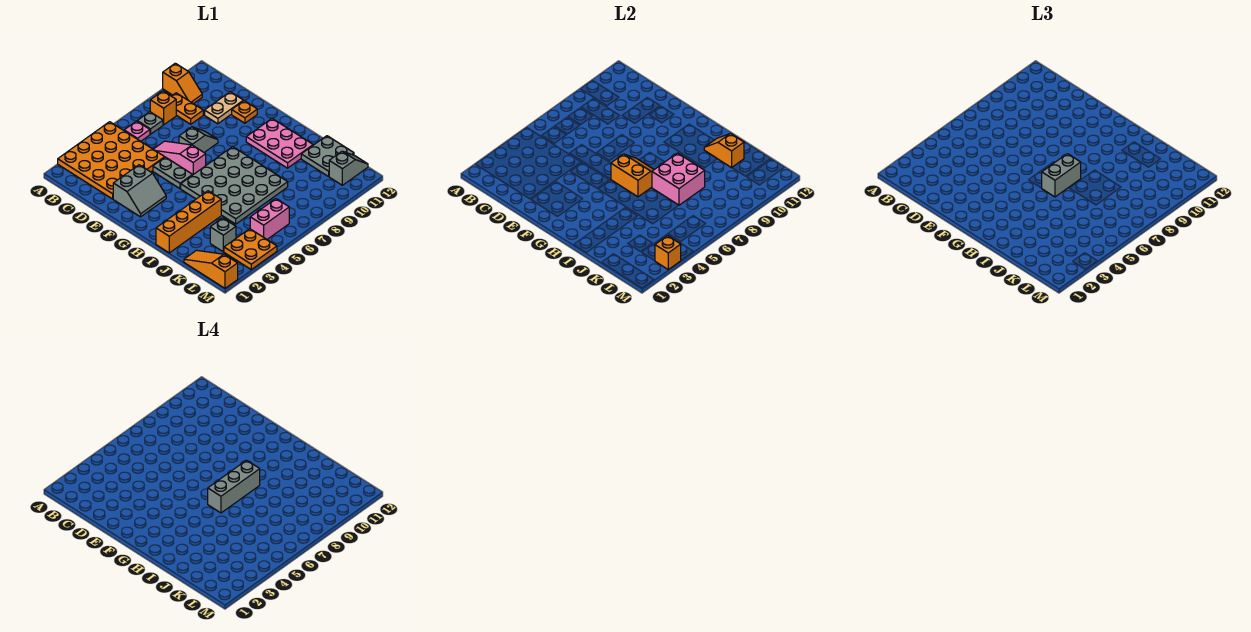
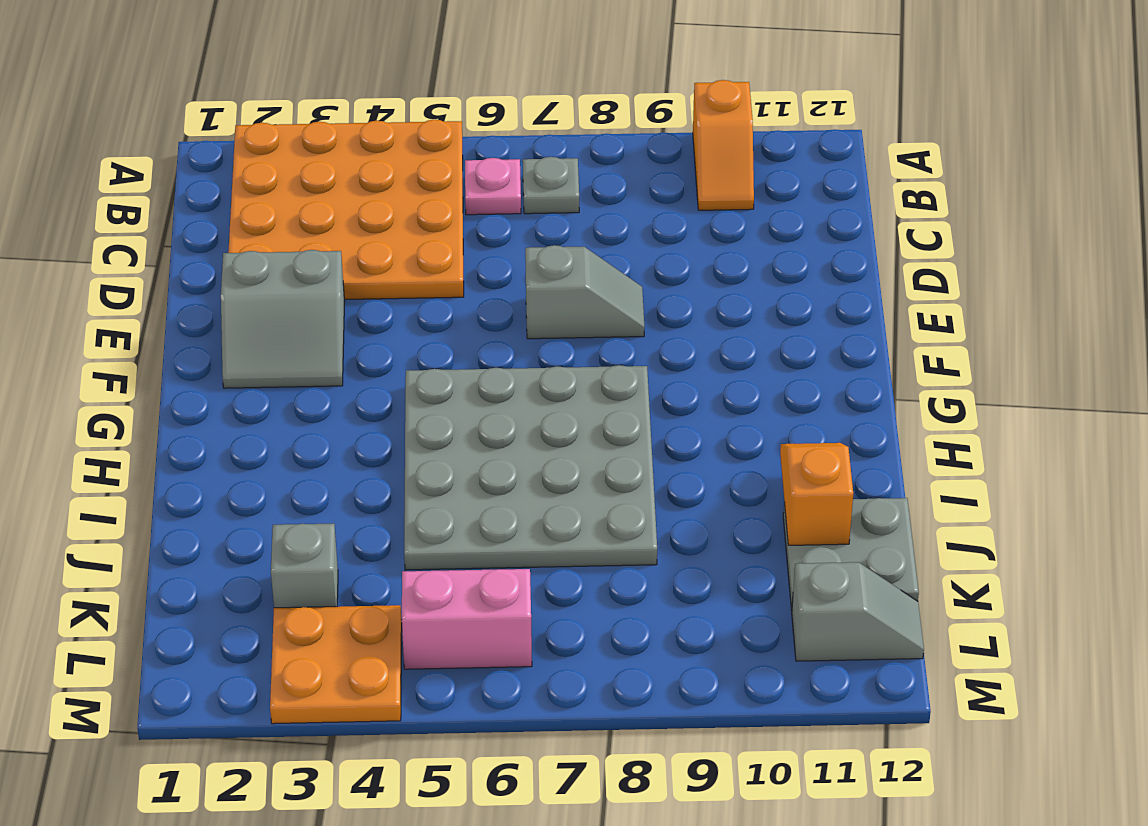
none -> orange brick B8 level 1
none -> orange plate B9:C9 level 1
none -> pink slope D6:F6 level 1 top F

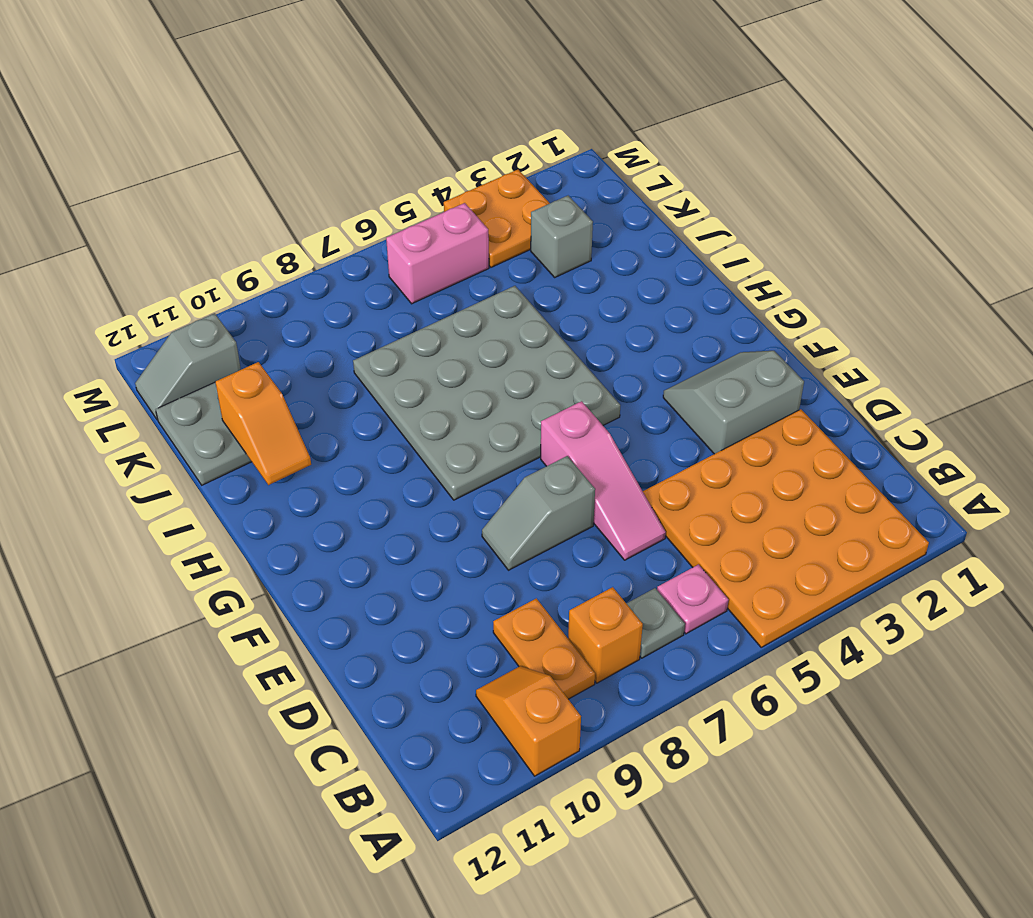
none -> tan plate D10:D11 level 1
none -> grey plate E5:F5 level 1
none -> orange plate E11 level 1

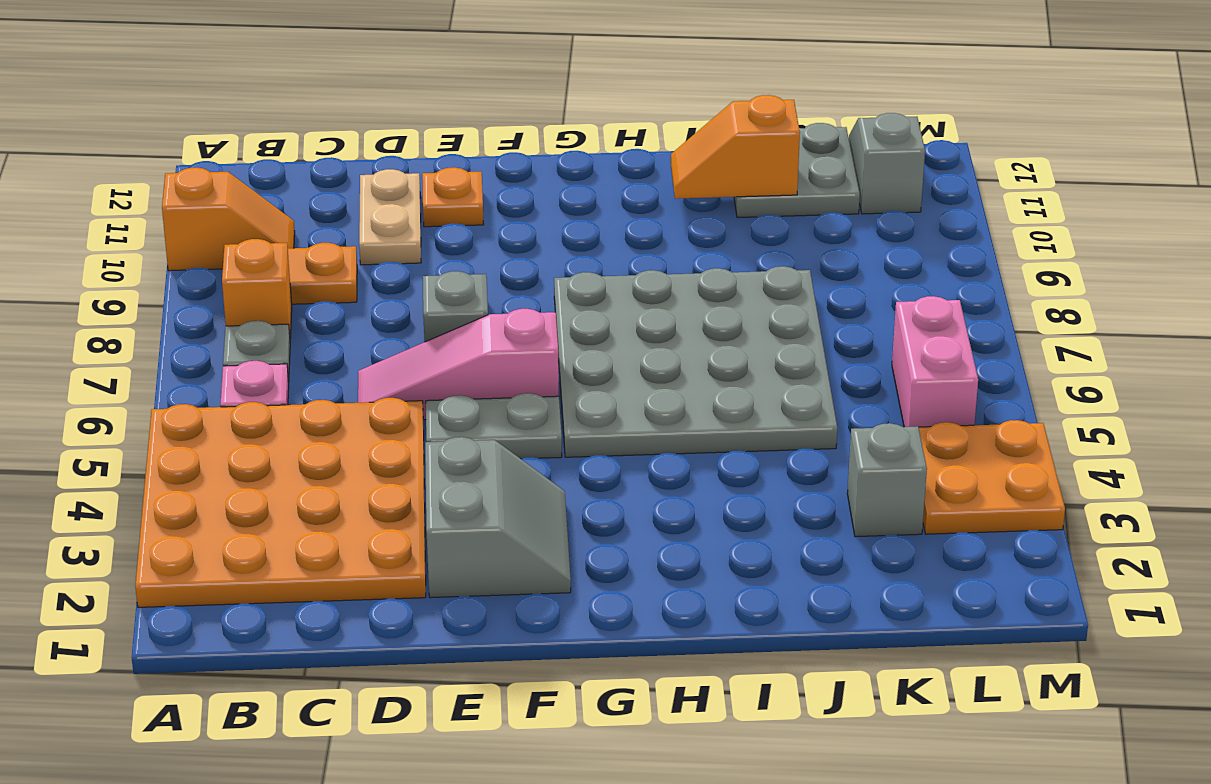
none -> pink plate G10:I11 level 1
none -> orange brick I1:I4 level 1
none -> orange slope K1:M1 level 1 top M

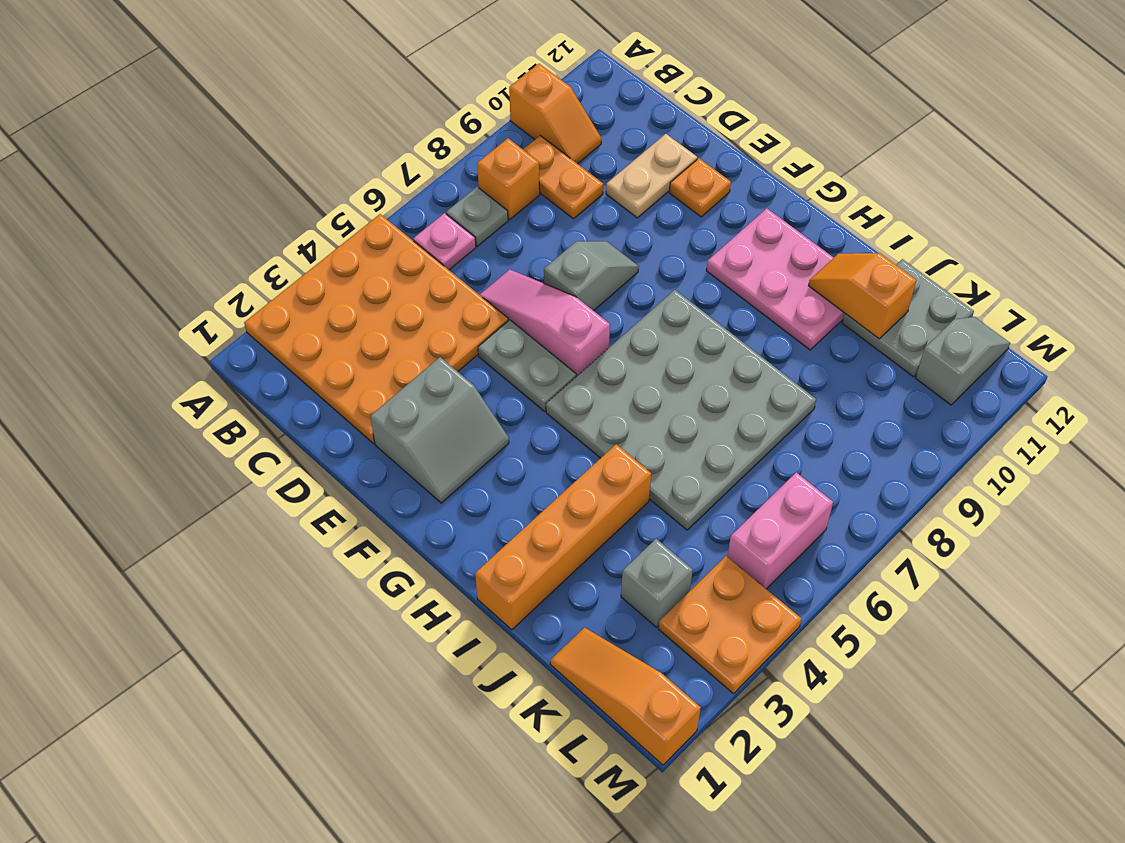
none -> orange slope G6:H7 level 2 top 6
none -> pink brick I7:J8 level 2
none -> orange brick M3 level 2

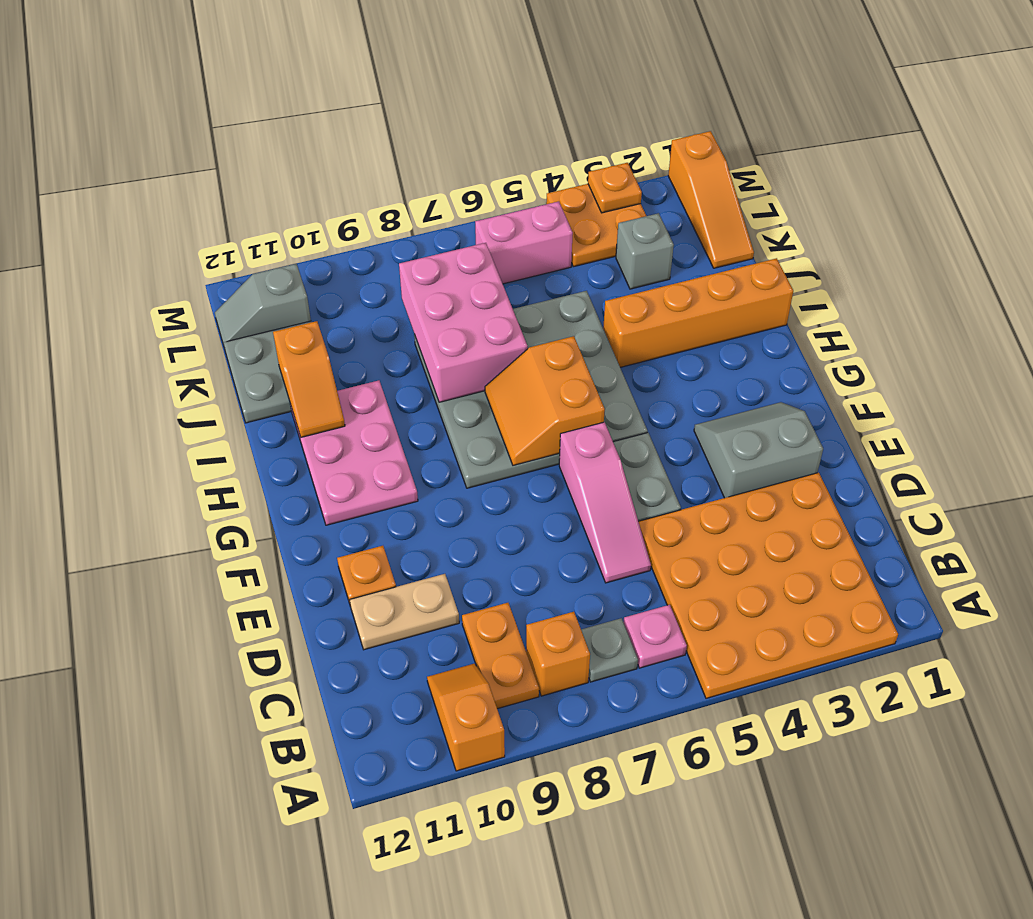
pink brick I7:K8 level 2 -> pink brick I7:J8 level 2
orange plate M3 level 2 -> orange brick M3 level 2
none -> grey slope E7:E8 level 1 top 7
none -> grey brick H6:H7 level 3
none -> grey brick H6:H8 level 4

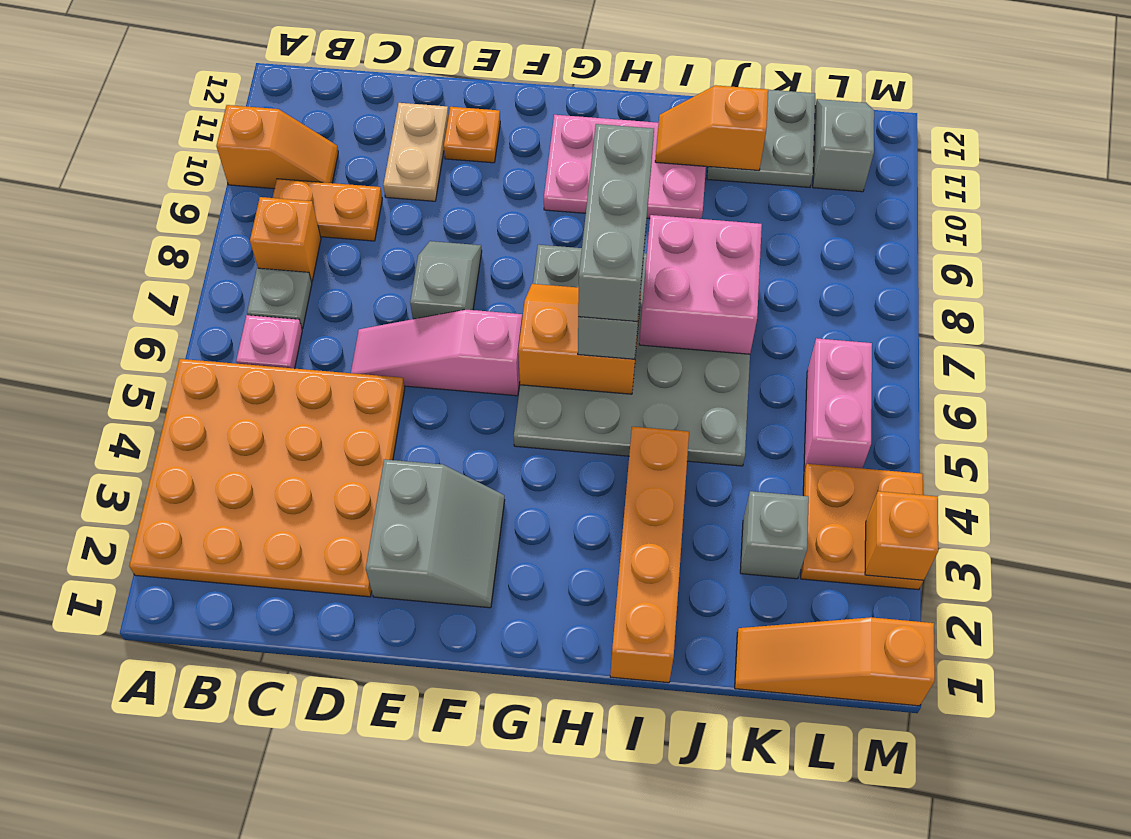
none -> grey plate E5:F5 level 1

